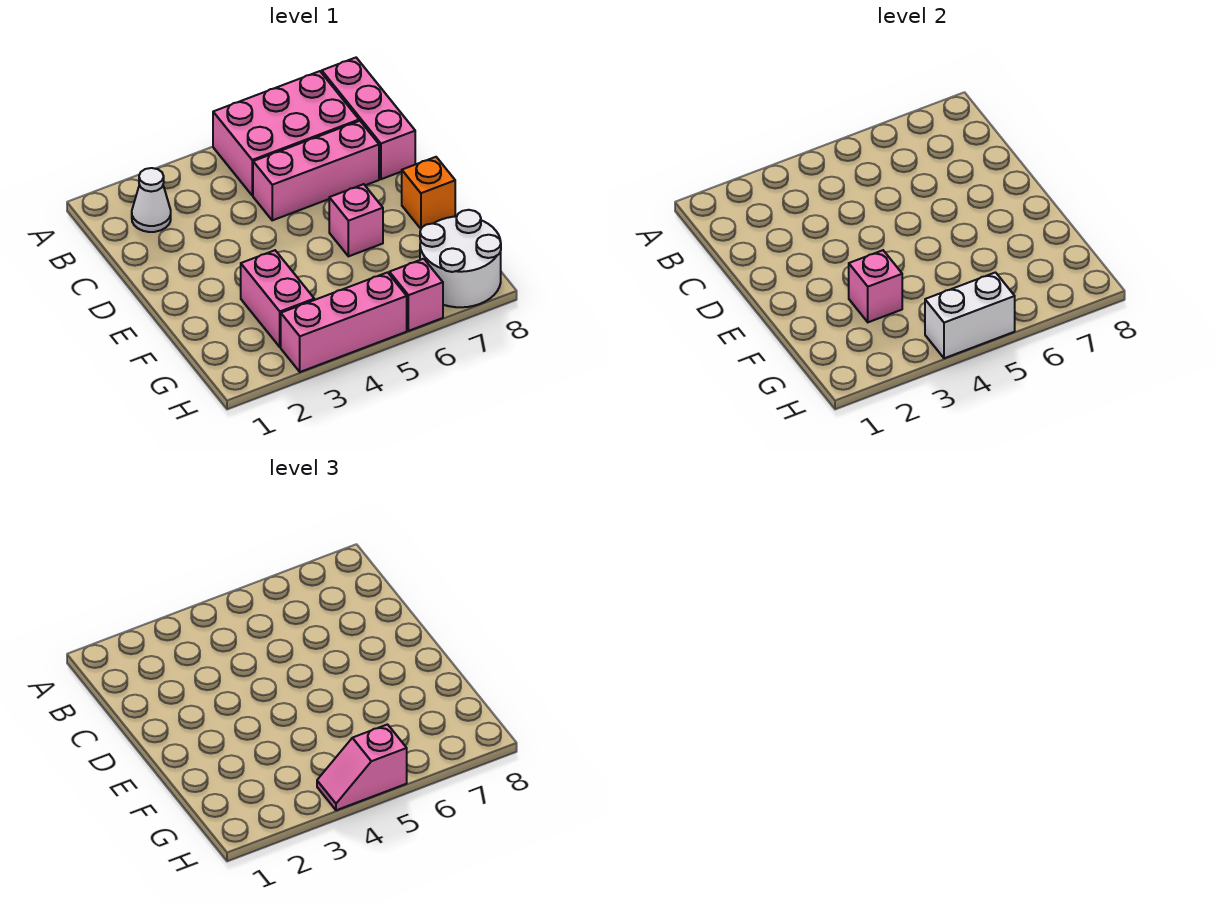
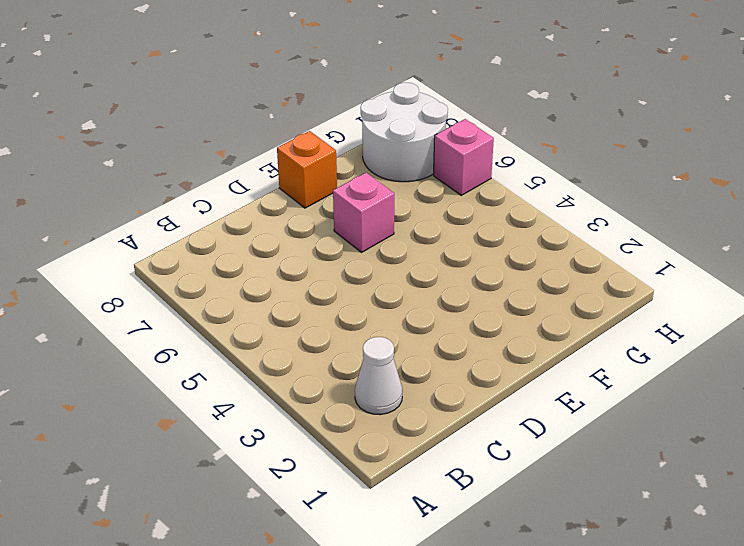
none -> pink brick A5:B7 level 1
none -> pink brick A8:C8 level 1
none -> pink brick C5:C7 level 1

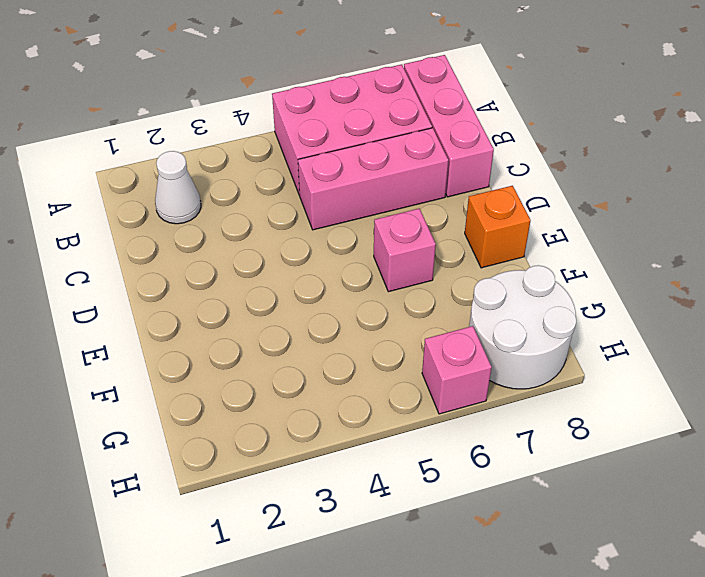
none -> pink brick F3:G3 level 1
none -> pink brick H3:H5 level 1
none -> pink brick F3 level 2

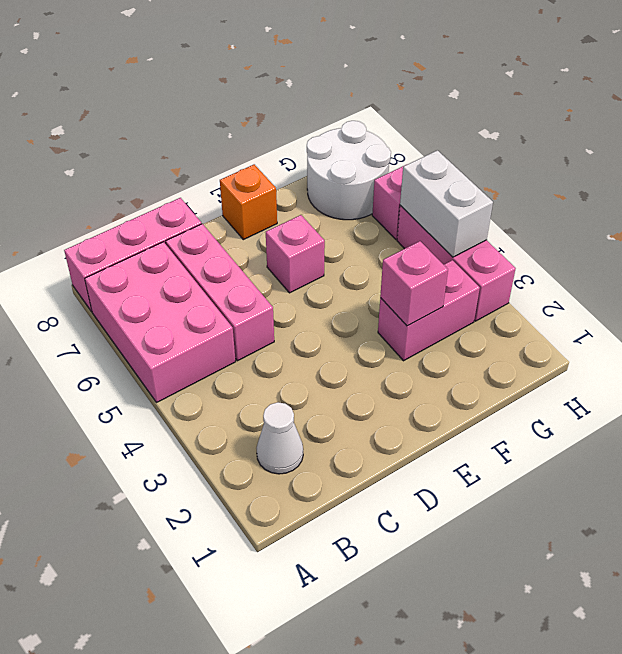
none -> pink slope H4:H5 level 3 top 5

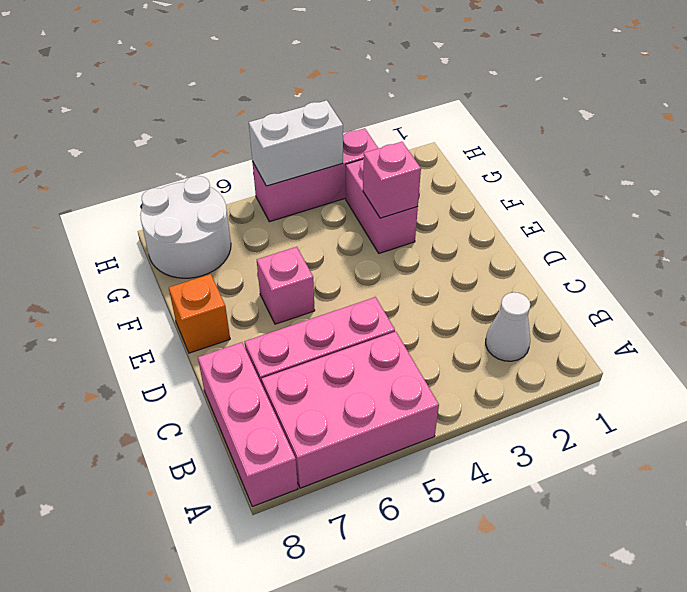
none -> pink brick H6 level 1
none -> pink slope H4:H5 level 3 top 5

